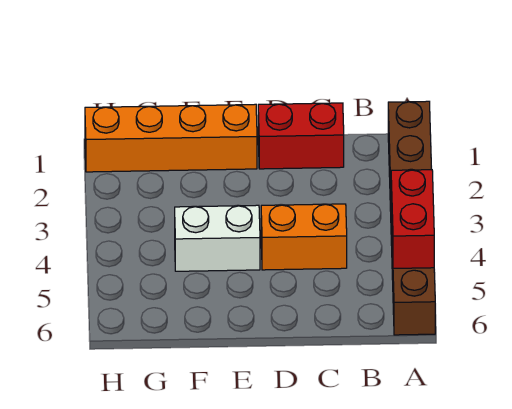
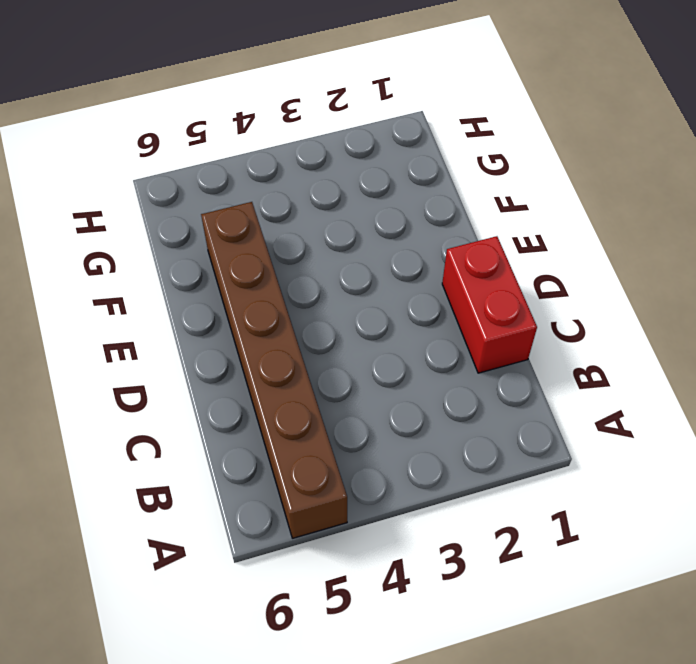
brown brick A5:F5 level 1 -> brown brick A1:A6 level 1
none -> orange brick C4:D4 level 1
none -> orange brick E1:H1 level 1

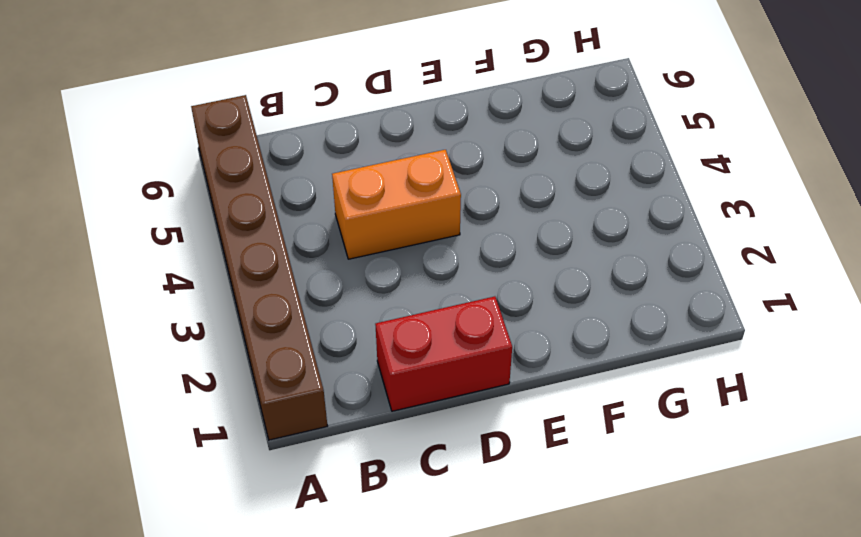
none -> orange brick E1:H1 level 1
none -> white brick E4:F4 level 1

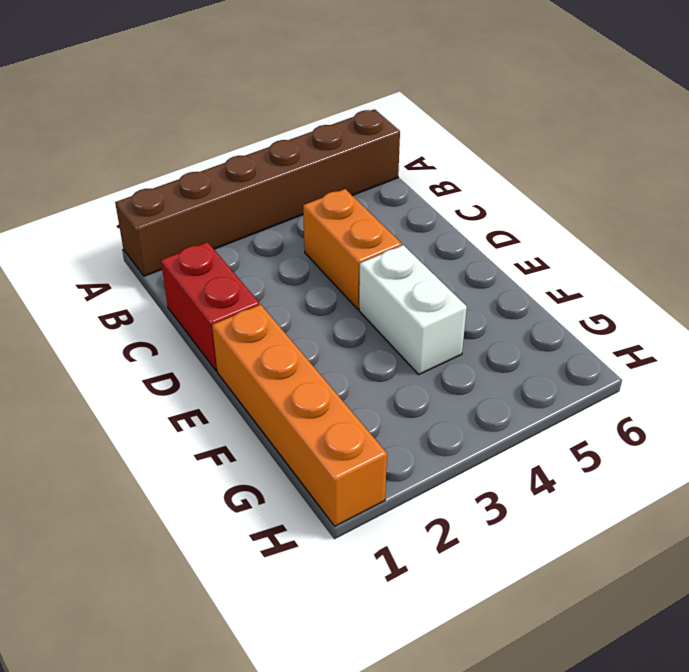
none -> red brick A4:A5 level 2

